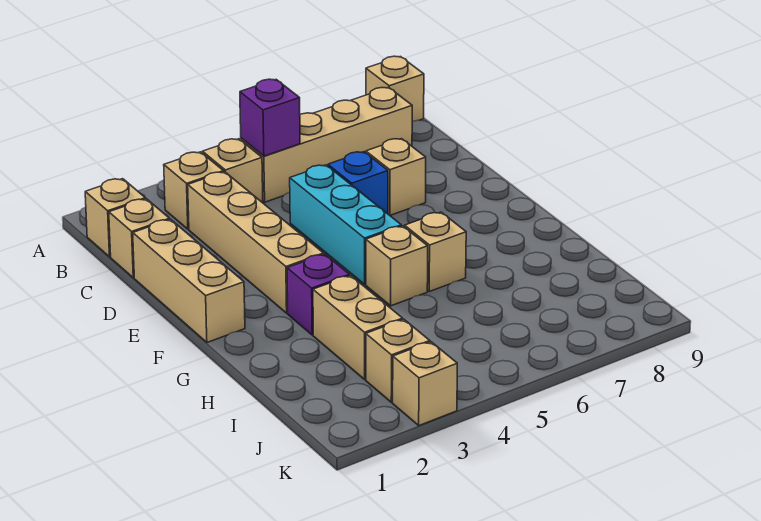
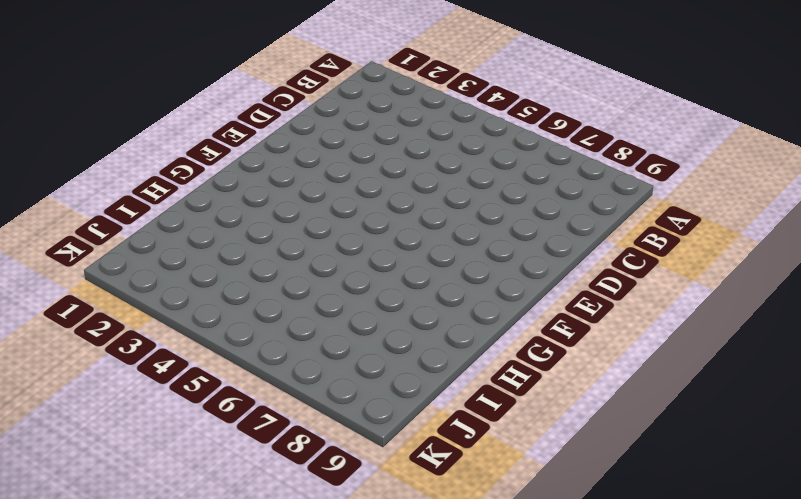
none -> tan brick A9 level 1
none -> tan brick B1 level 1
none -> tan brick B3 level 1

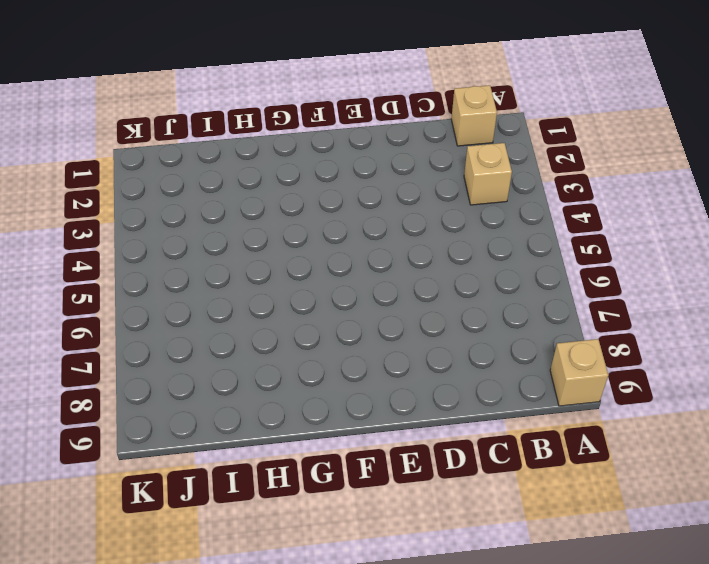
none -> tan brick B4 level 1
none -> tan brick B5:B8 level 1
none -> tan brick C1 level 1

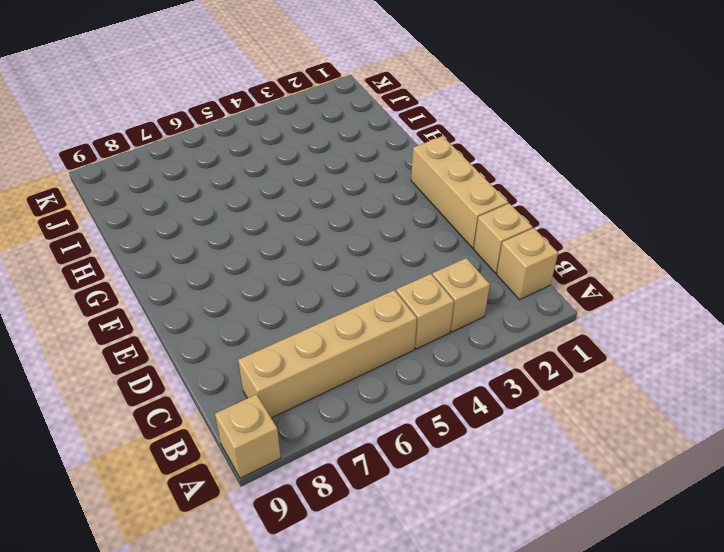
none -> tan brick C3:F3 level 1
none -> cyan brick D5:F5 level 1
none -> blue brick D6 level 1

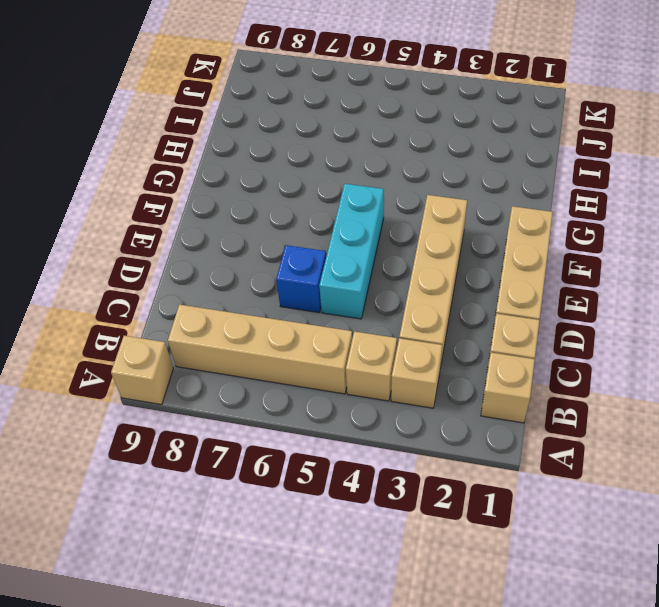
none -> tan brick D7 level 1
none -> purple brick G3 level 1
none -> tan brick G5 level 1

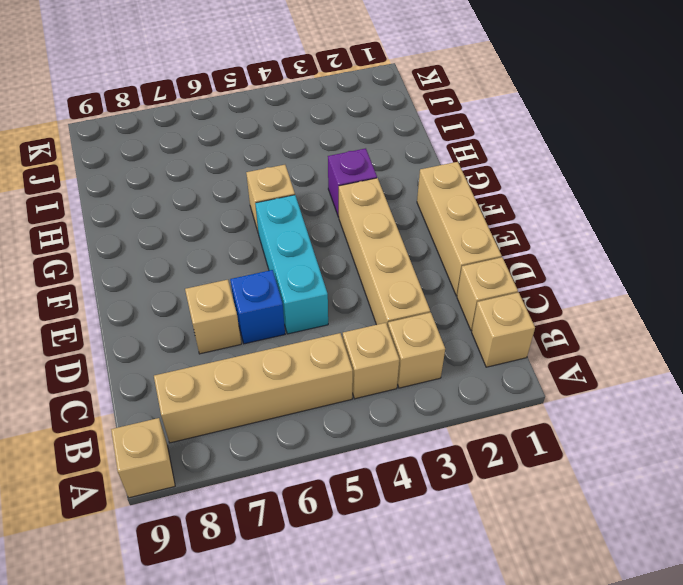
none -> tan brick G6 level 1
none -> tan brick H3:I3 level 1
none -> tan brick J3 level 1

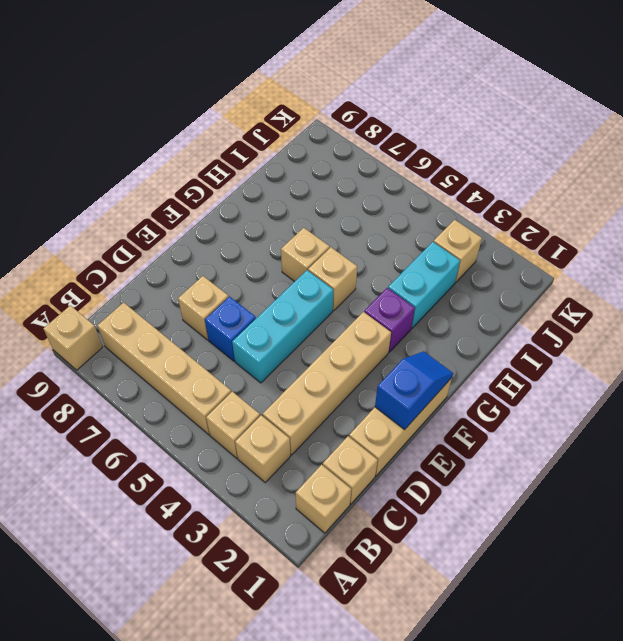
blue slope E1:F1 level 2 top E -> none
cyan brick H3:I3 level 1 -> tan brick H3:I3 level 1
none -> tan brick K3 level 1
none -> purple brick B5 level 2

